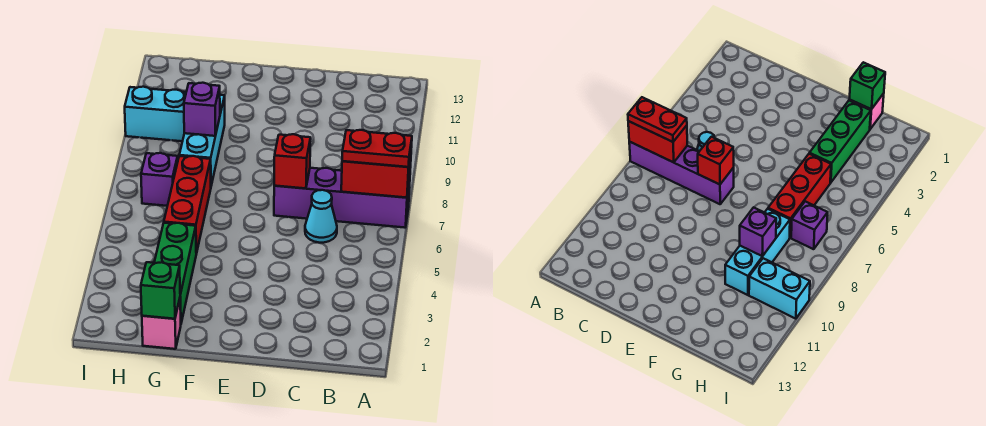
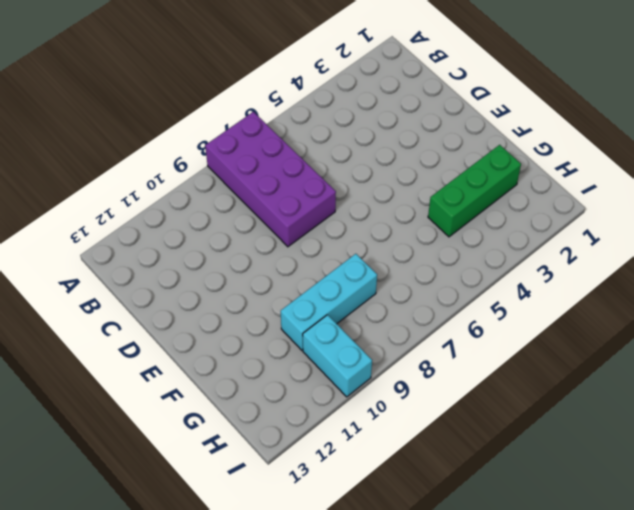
purple brick A7:D8 level 1 -> purple brick A7:D7 level 1
none -> cyan cone C6 level 1
none -> pink brick G1 level 1
none -> red brick G5:G7 level 1

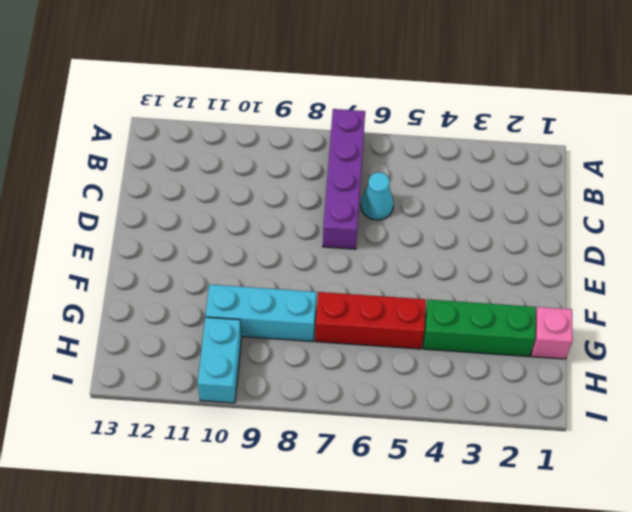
none -> purple brick H7 level 1
none -> red brick A7:B7 level 2
none -> red brick D7 level 2

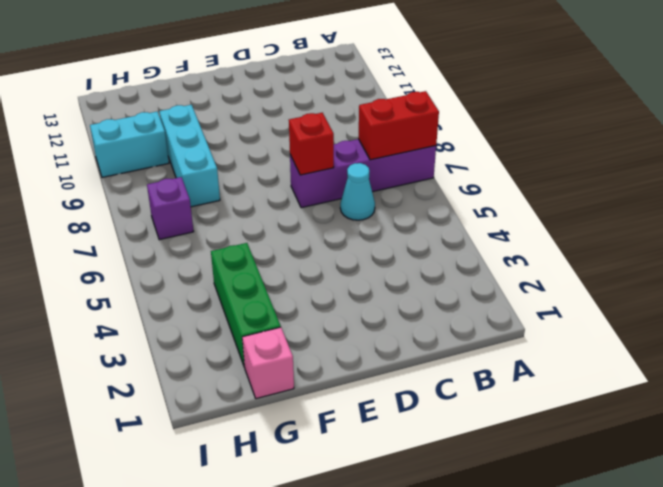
none -> red brick G5:G7 level 1
none -> green brick G1 level 2
none -> purple brick G9 level 2

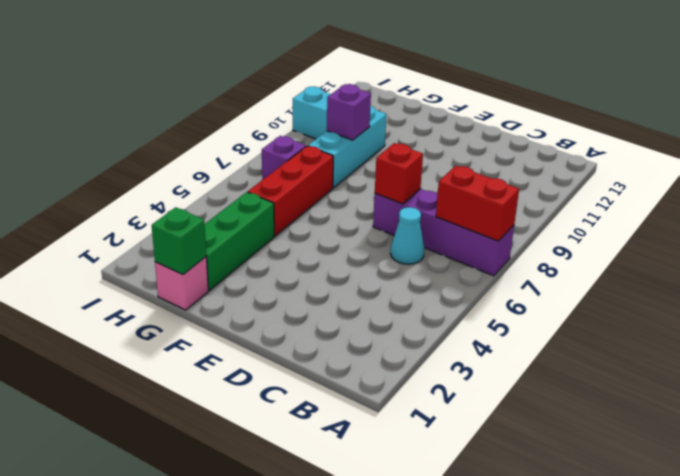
none -> red plate A7:B7 level 3

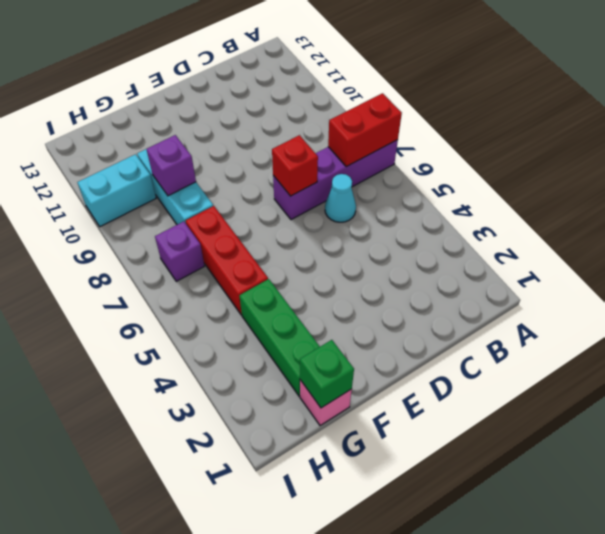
none -> red plate A7:B7 level 3

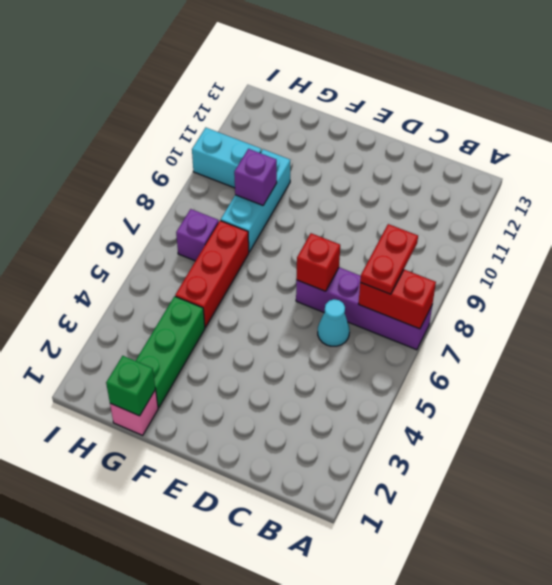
red plate B7:B8 level 3 -> red plate A7:B7 level 3

